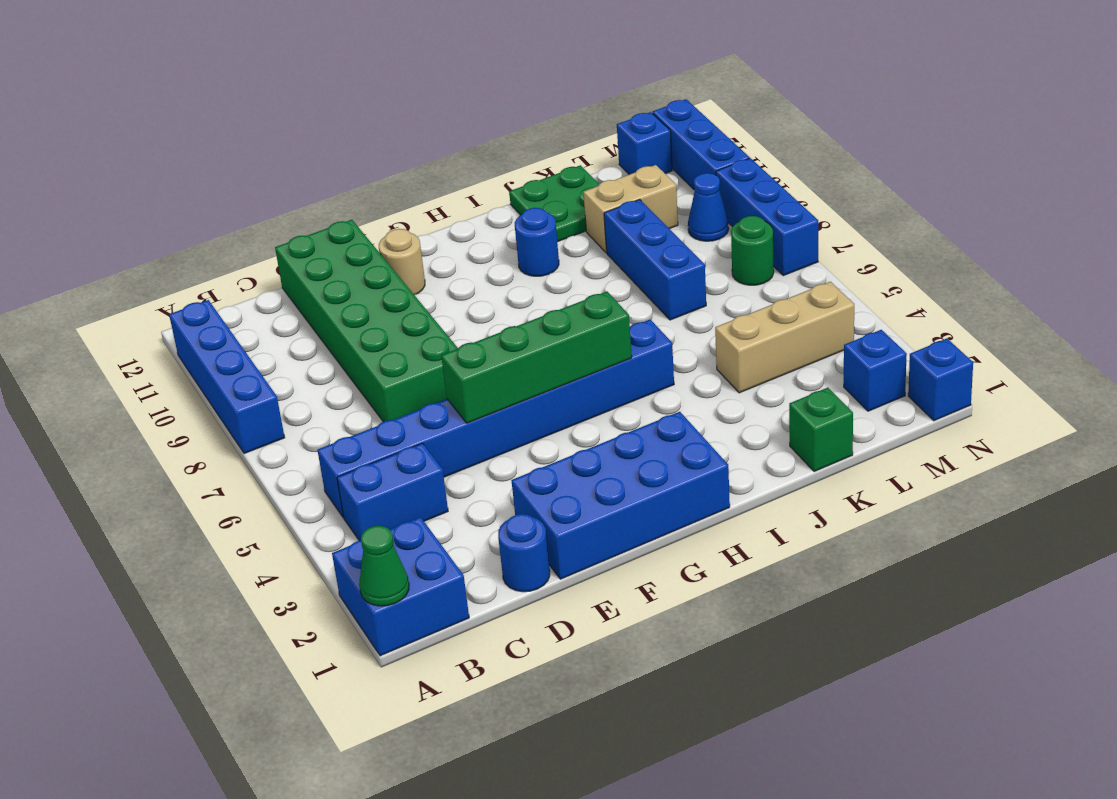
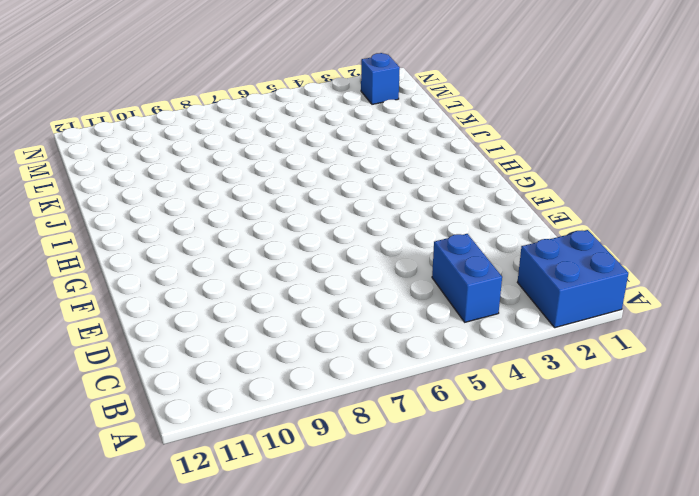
none -> blue brick A8:A11 level 1
none -> blue brick B5:I5 level 1
none -> blue round brick D1 level 1

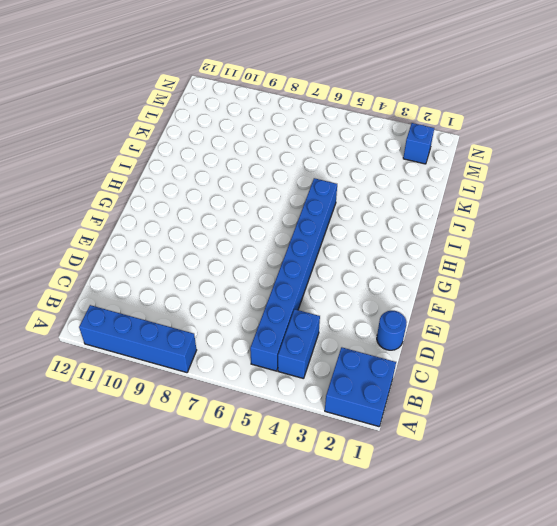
none -> green brick D7:E12 level 1
none -> blue brick E1:H2 level 1
none -> tan round brick F11 level 1

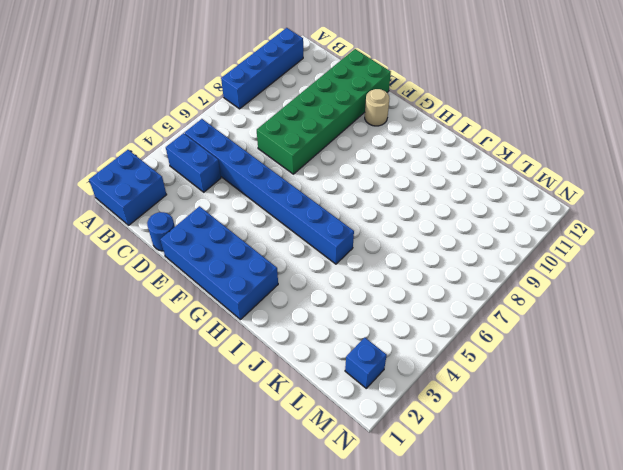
none -> blue round brick I10 level 1
none -> green plate J11:K12 level 1
none -> green brick K1 level 1

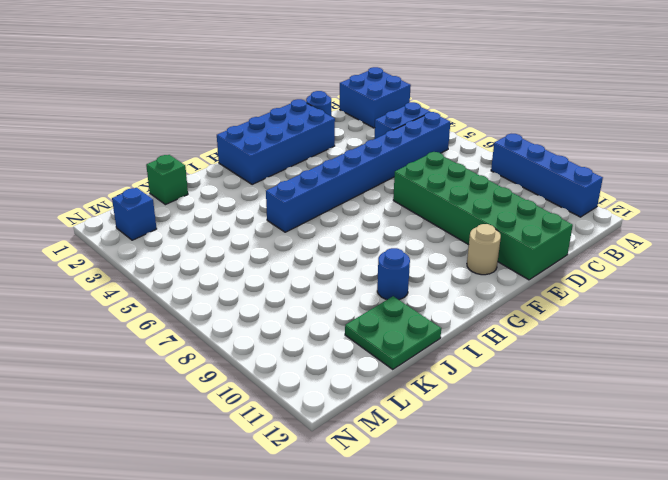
none -> tan brick K4:M4 level 1
none -> blue brick K7:K9 level 1
none -> tan brick K10:L10 level 1

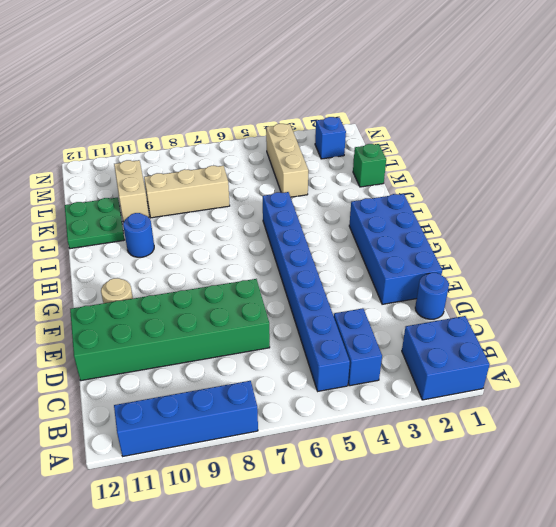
tan brick K7:K9 level 1 -> blue brick K7:K9 level 1
none -> green round brick M7 level 1
none -> blue cone M9 level 1
none -> blue brick M12 level 1

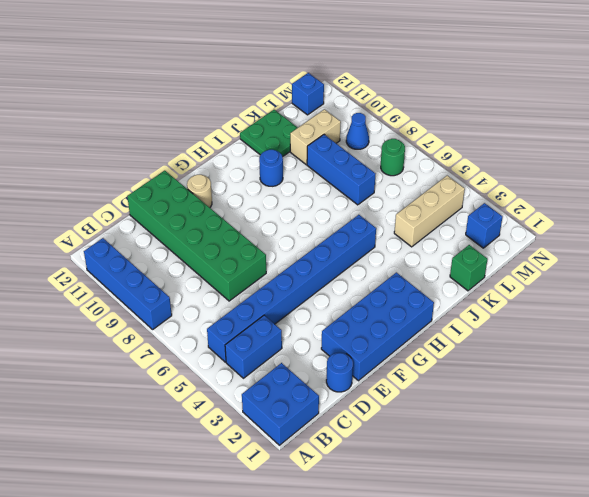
none -> blue brick N1 level 1
none -> blue brick N7:N9 level 1
none -> blue brick N10:N12 level 1

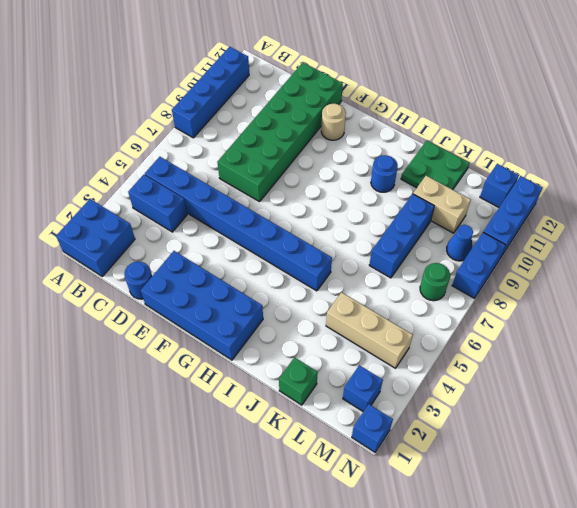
blue brick N8:N9 level 1 -> blue brick N7:N9 level 1
none -> green cone A1 level 2
none -> green brick E5:H5 level 2

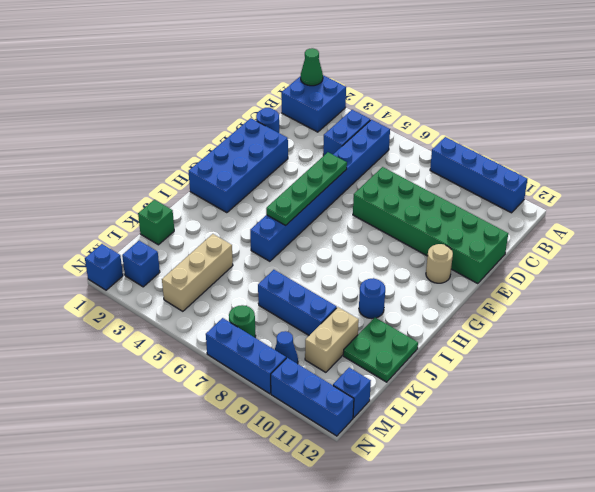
green plate E5:H5 level 2 -> green brick E5:H5 level 2

